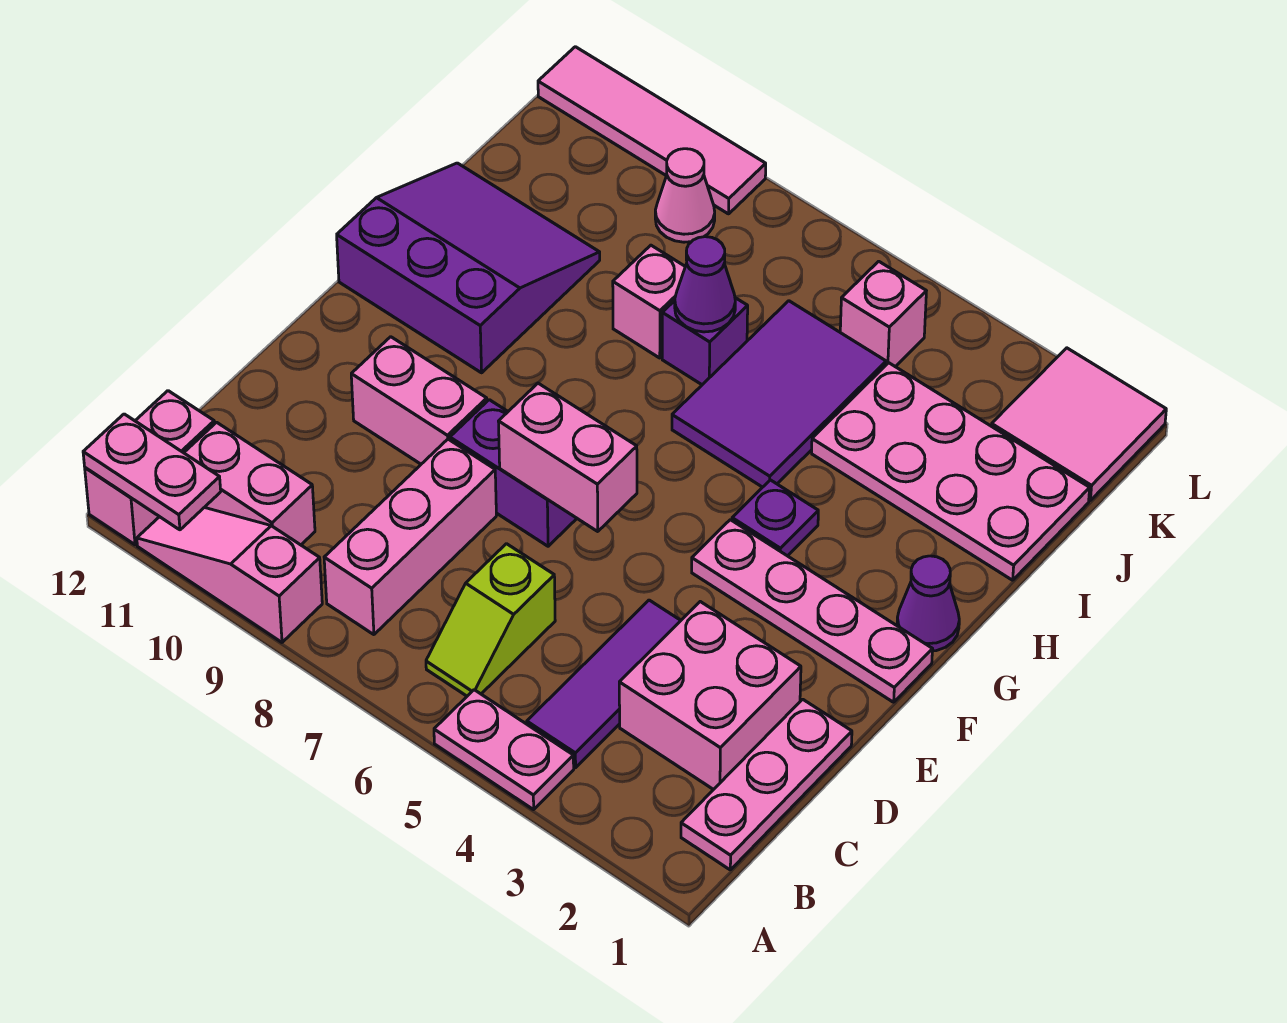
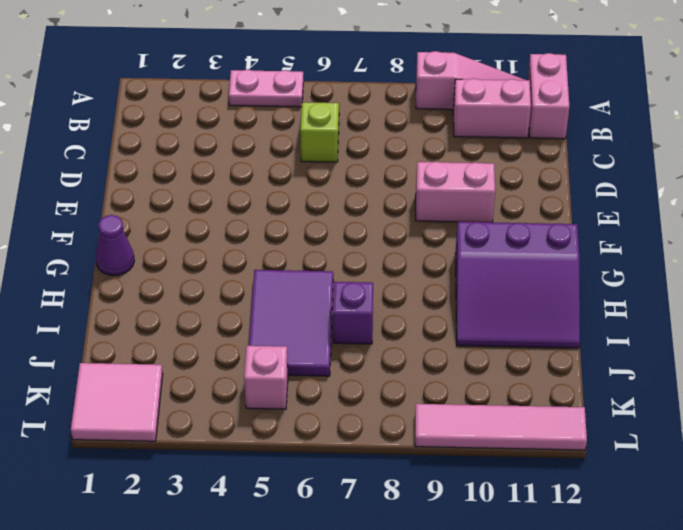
none -> pink plate B1:D1 level 1
none -> purple tile B4:D4 level 1
none -> pink brick B8:D8 level 1

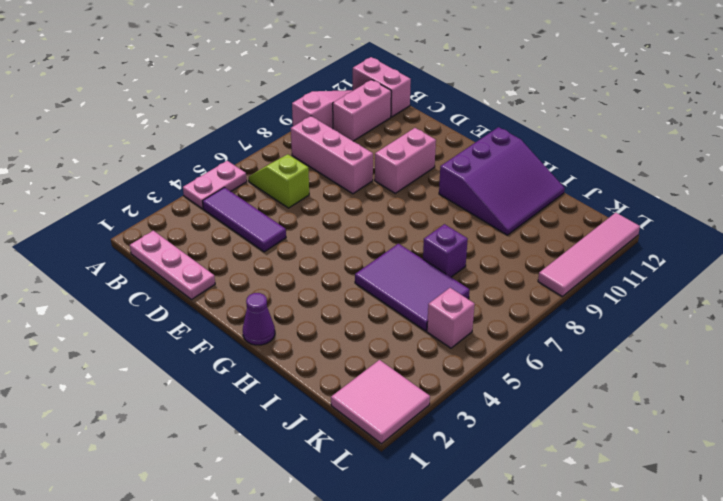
none -> pink brick C2:D3 level 1
none -> purple brick E7:E8 level 1
none -> pink plate F1:F4 level 1

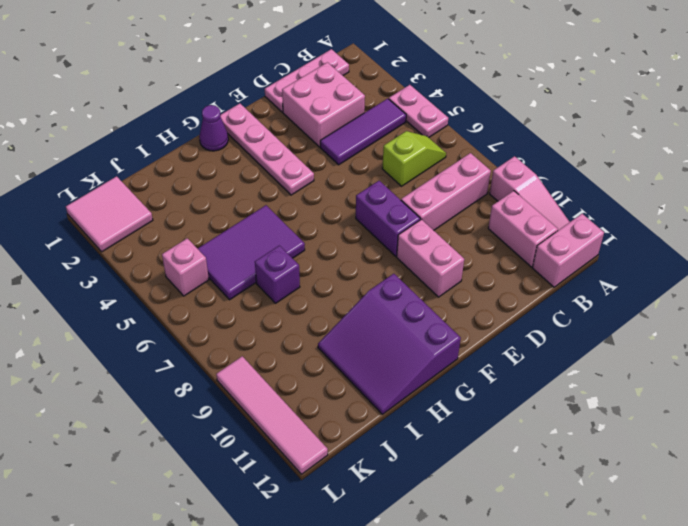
none -> purple plate G4 level 1
none -> pink plate I1:J4 level 1
none -> pink brick I8 level 1

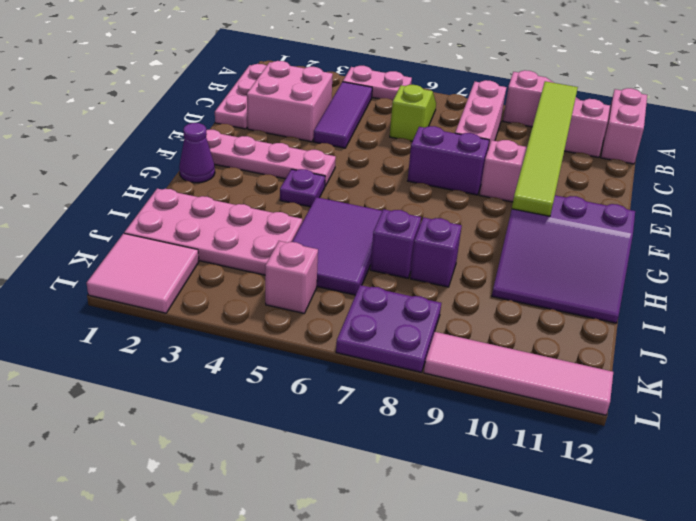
lime tile B10:G10 level 2 -> none
purple brick I8 level 1 -> pink brick I8 level 1
purple plate K7:L8 level 1 -> none
none -> pink cone K9 level 1
none -> pink plate A11:A12 level 2
none -> pink brick E6:E7 level 2

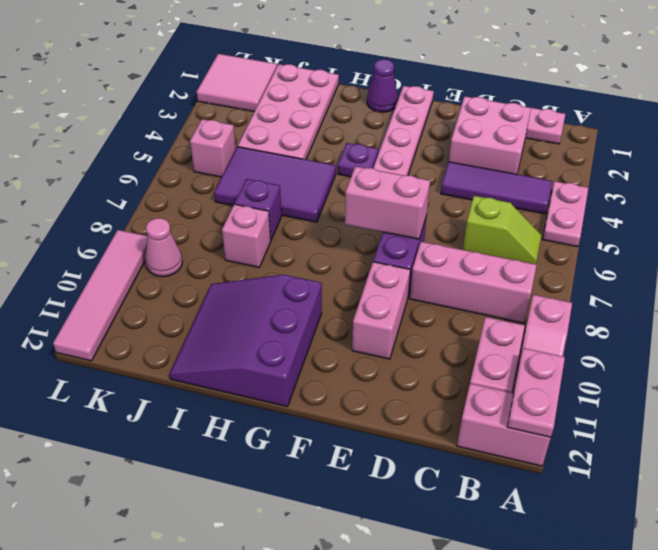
pink brick E7:F7 level 2 -> pink brick E6:E7 level 2
none -> purple cone I7 level 2

